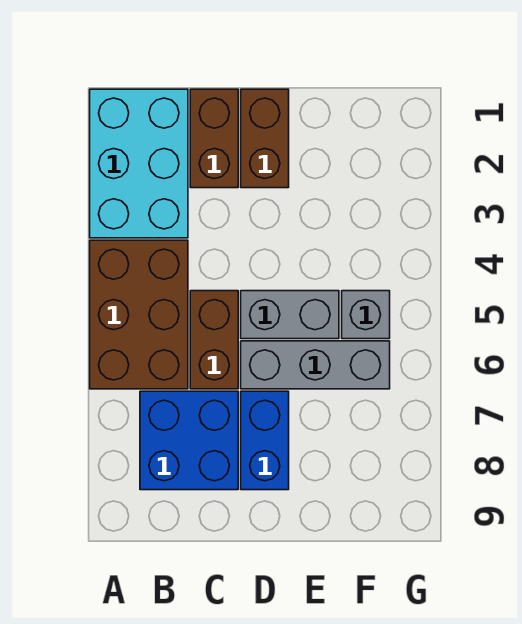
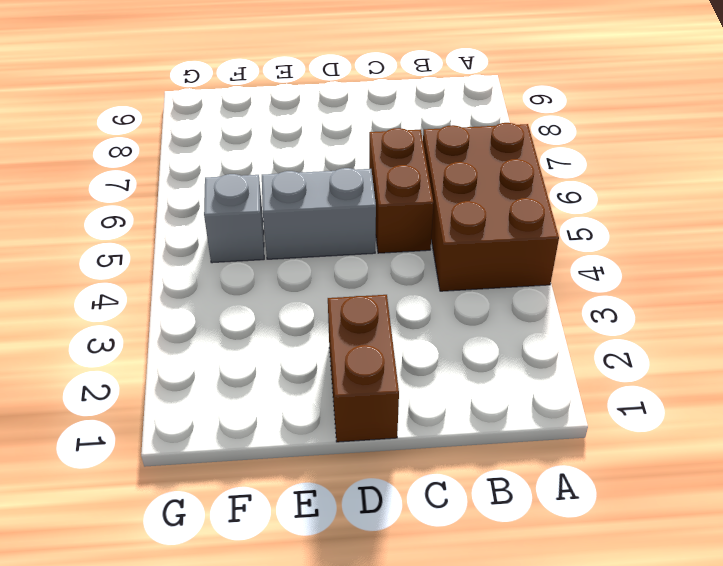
none -> cyan brick A1:B3 level 1
none -> blue brick B7:C8 level 1

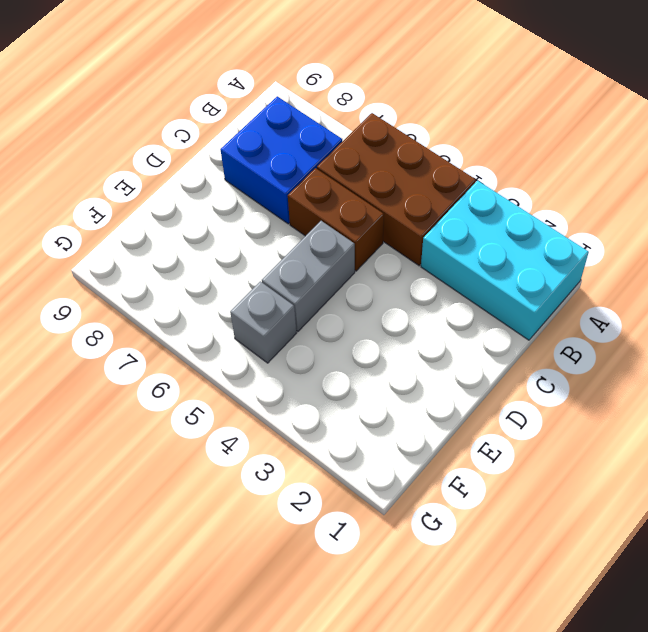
none -> brown brick C1:C2 level 1
none -> brown brick D1:D2 level 1

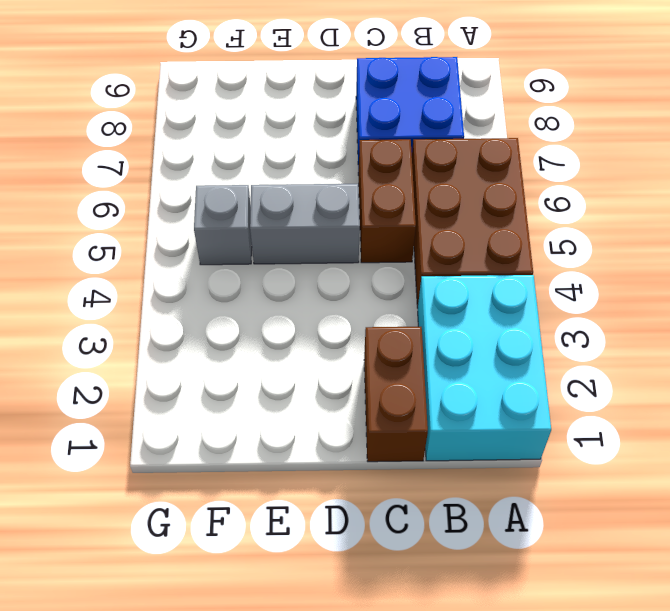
none -> brown brick D1:D2 level 1
none -> grey brick D6:F6 level 1

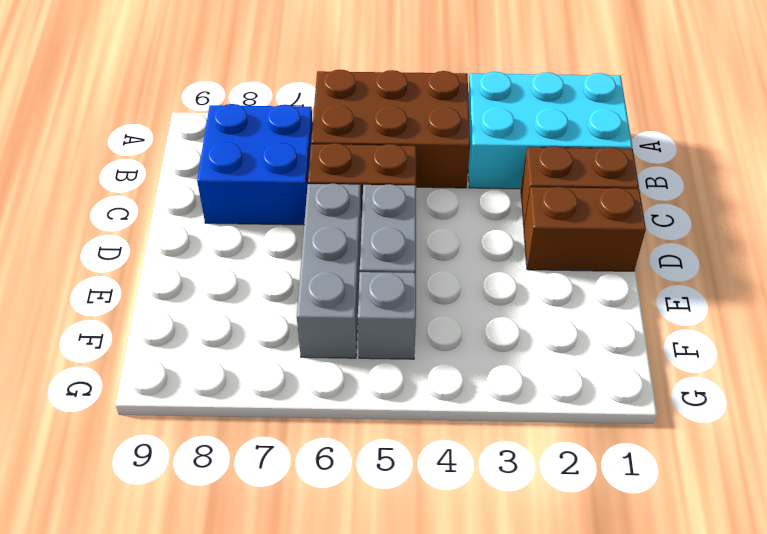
none -> blue brick D7:D8 level 1

